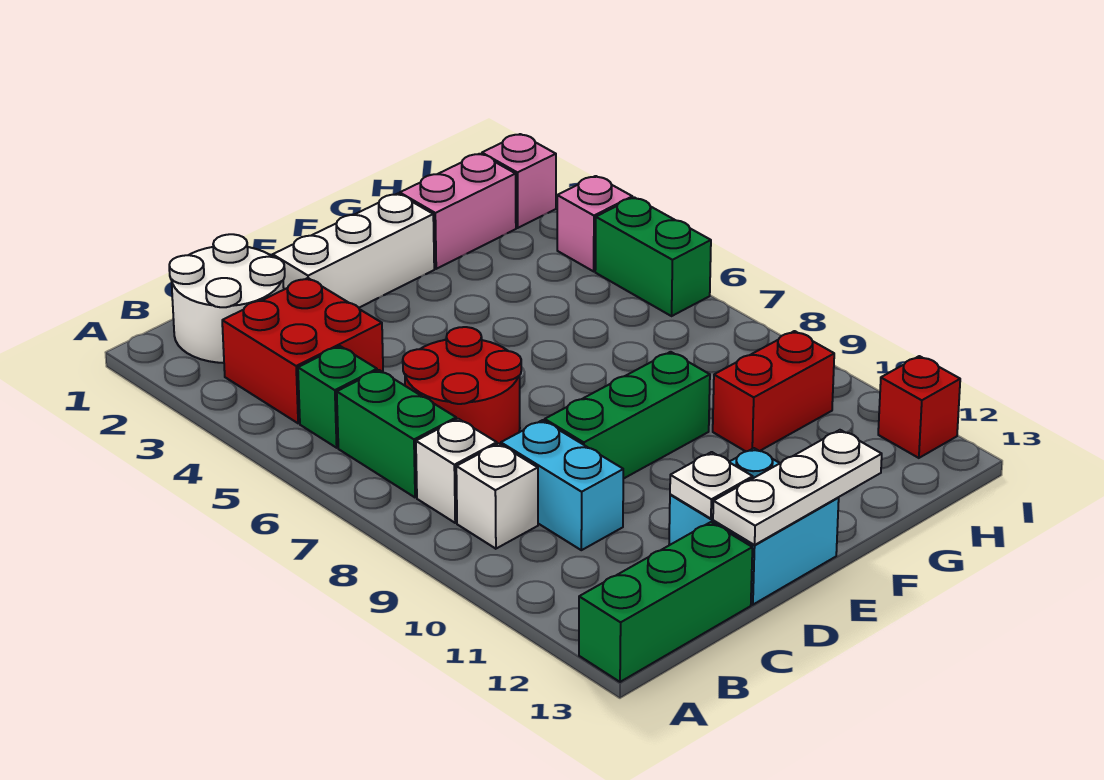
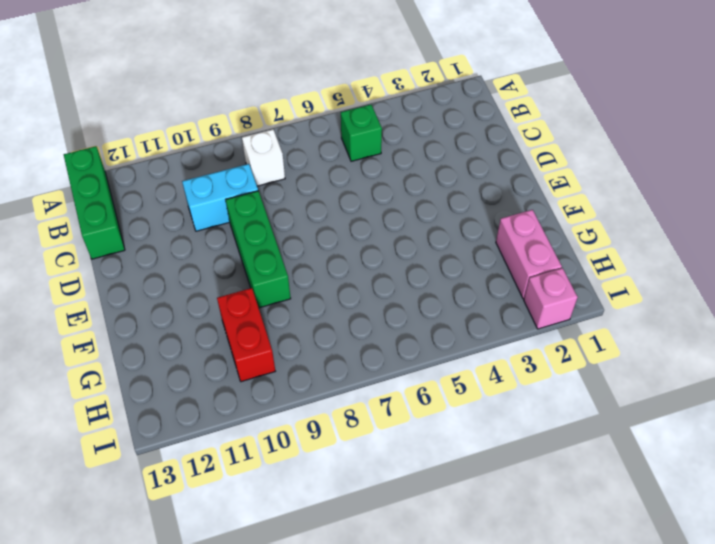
none -> white round brick B1:C2 level 1
none -> red brick B3:C4 level 1
none -> green brick B6:B7 level 1

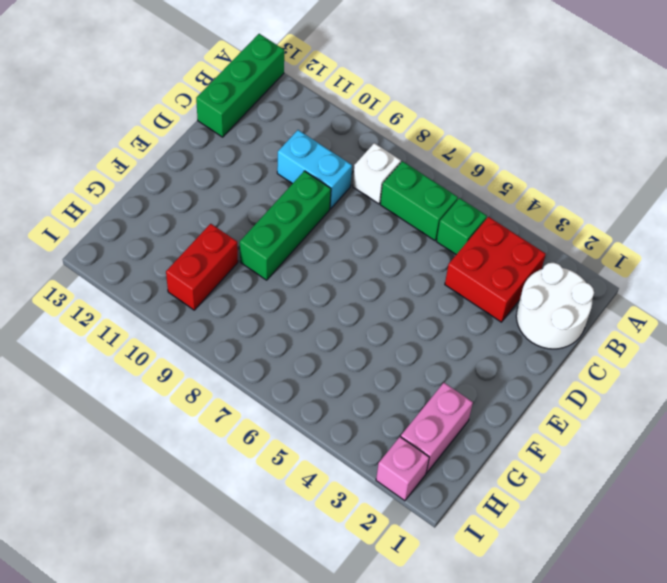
none -> white brick B9 level 1
none -> red round brick C6:D7 level 1
none -> white brick D2:F2 level 1

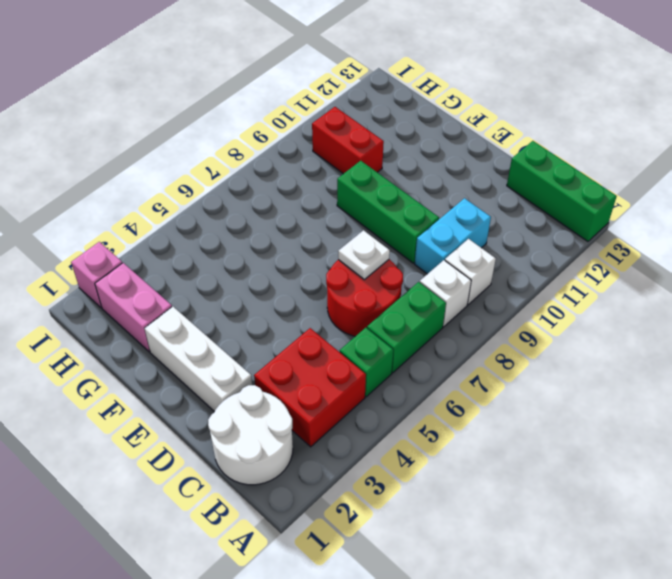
white plate D7 level 2 -> white plate D12 level 2
none -> cyan brick D12:E13 level 1
none -> pink brick I4 level 1
none -> green brick I5:I6 level 1

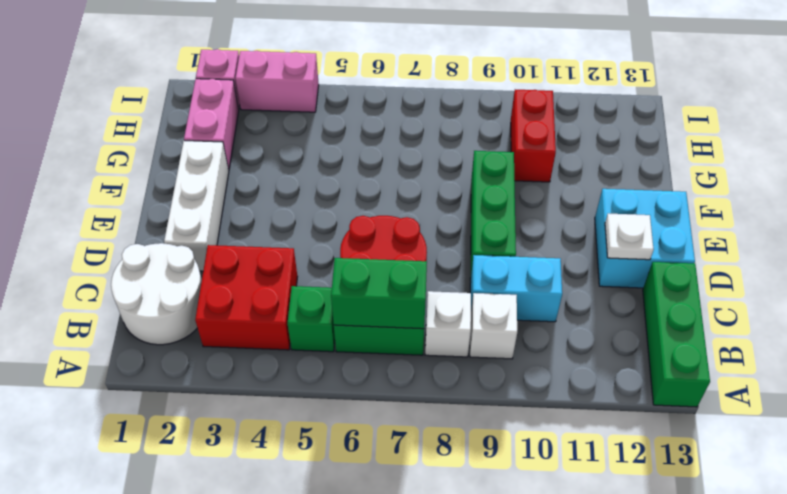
green brick B6:B7 level 2 -> green brick I5:I6 level 1
pink brick I3:I4 level 1 -> pink brick I4 level 1
none -> red brick I12 level 1
none -> white plate D13:F13 level 2

